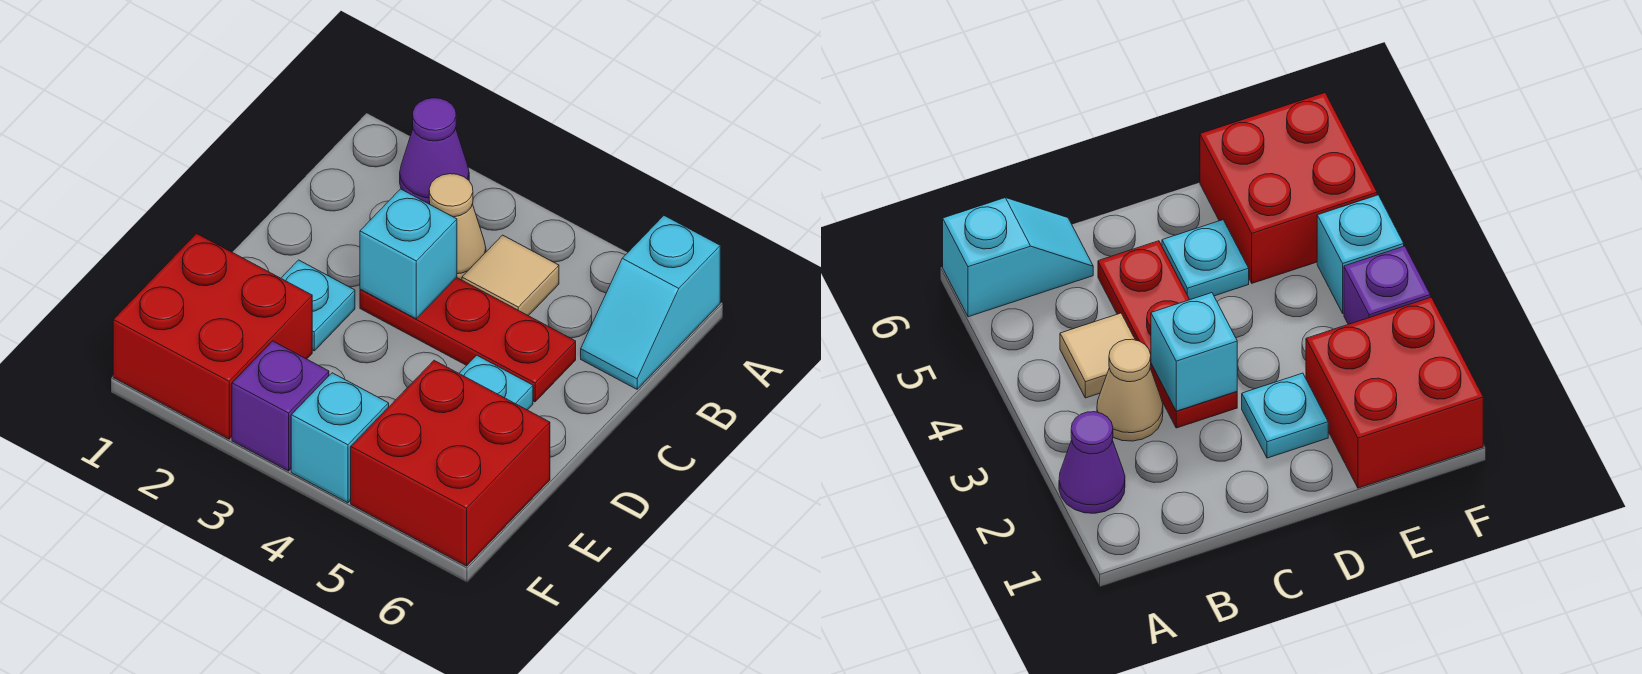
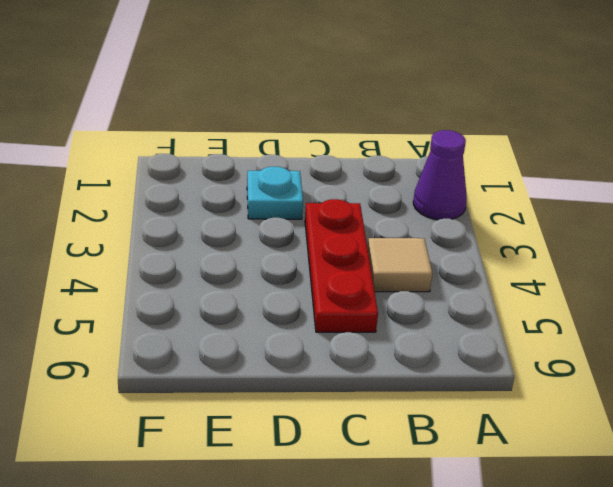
none -> cyan slope A6:B6 level 1 top A
none -> tan cone B3 level 1
none -> cyan plate D5 level 1

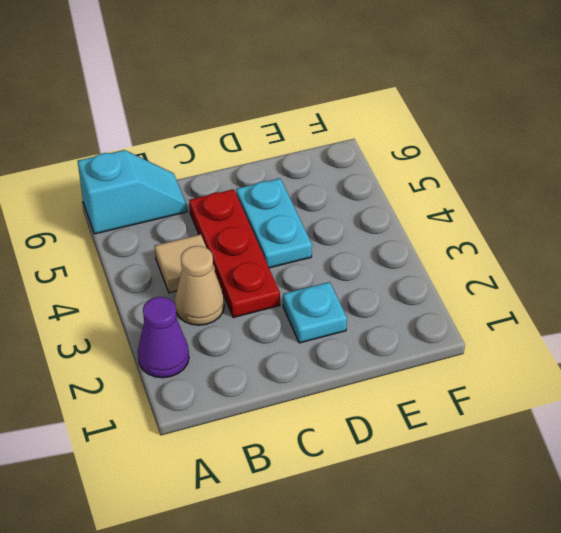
cyan plate D4:D5 level 1 -> cyan plate D5 level 1
none -> red brick E1:F2 level 1
none -> red brick E5:F6 level 1
none -> purple brick F3 level 1

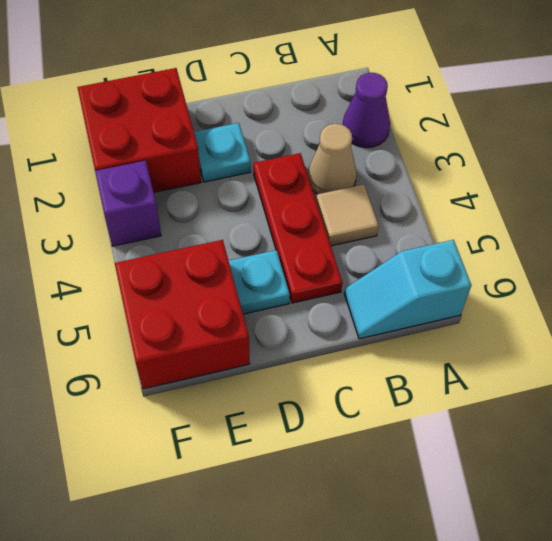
none -> cyan brick F4 level 1
none -> cyan brick C3 level 2

